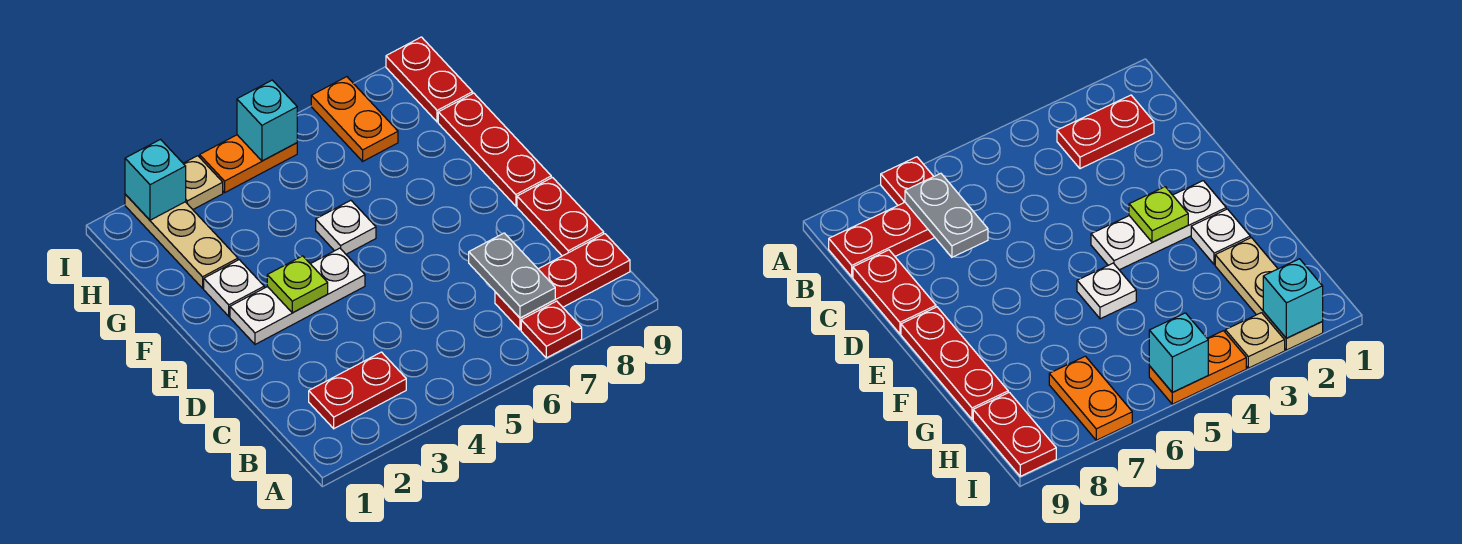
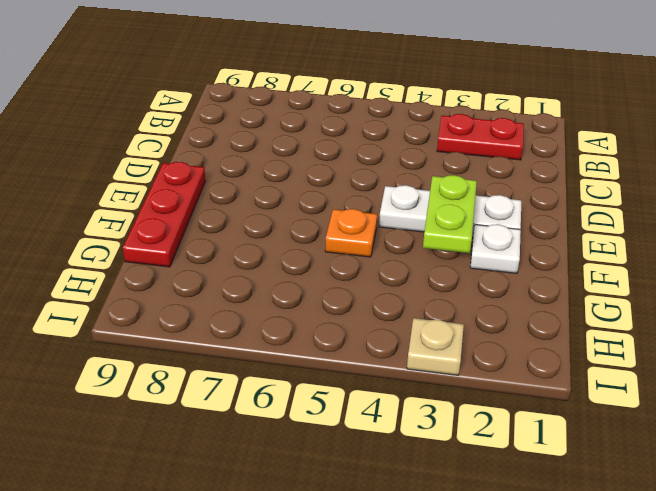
lime plate E3:F3 level 2 -> lime plate E3 level 2
orange plate F5 level 1 -> white plate F5 level 1
none -> red plate A7 level 1
none -> red plate B7:B9 level 1
none -> red plate C9:D9 level 1

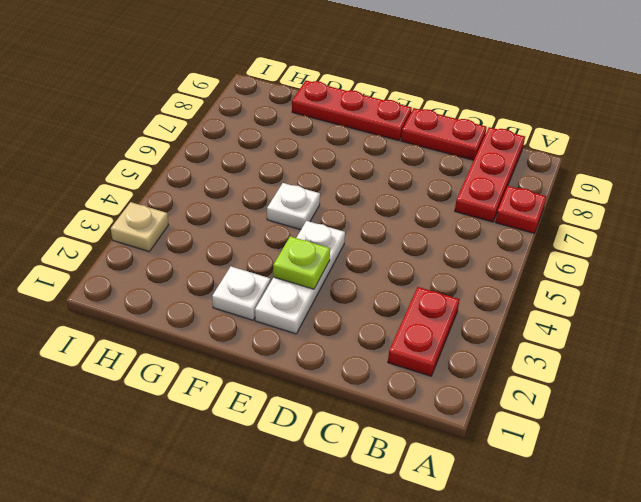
none -> tan plate G2:I2 level 1
none -> orange plate H7:I7 level 1
none -> red plate H9:I9 level 1

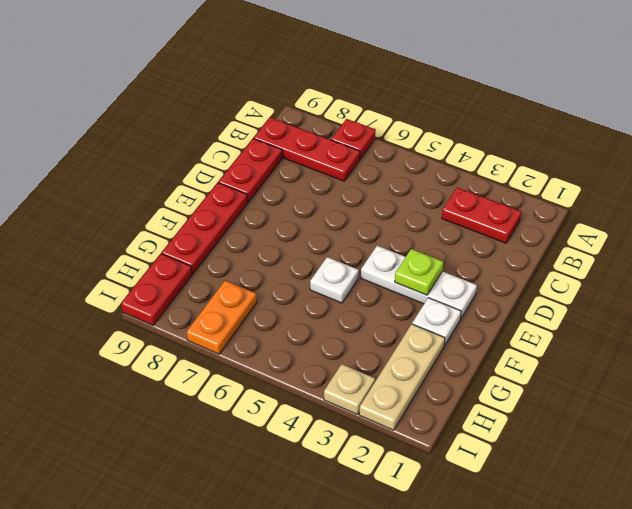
none -> orange plate I4:I5 level 1
none -> grey plate B7:C7 level 2
none -> cyan brick I2 level 2

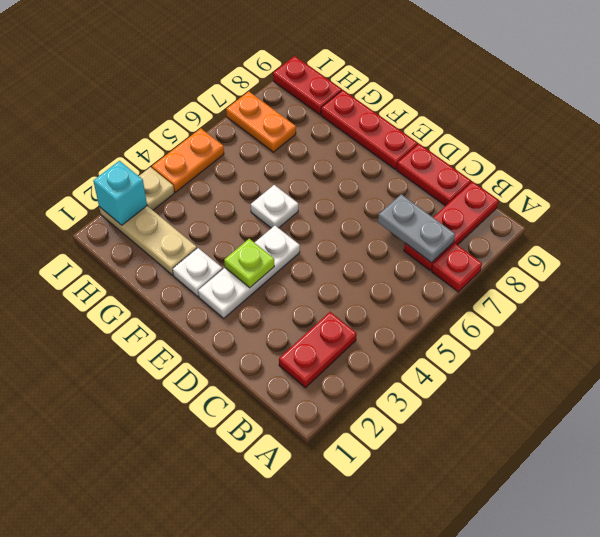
none -> cyan brick I5 level 2

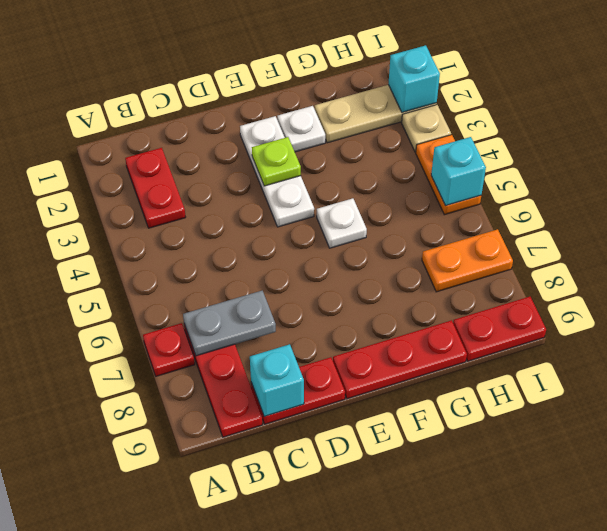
cyan brick C9 level 2 -> none

